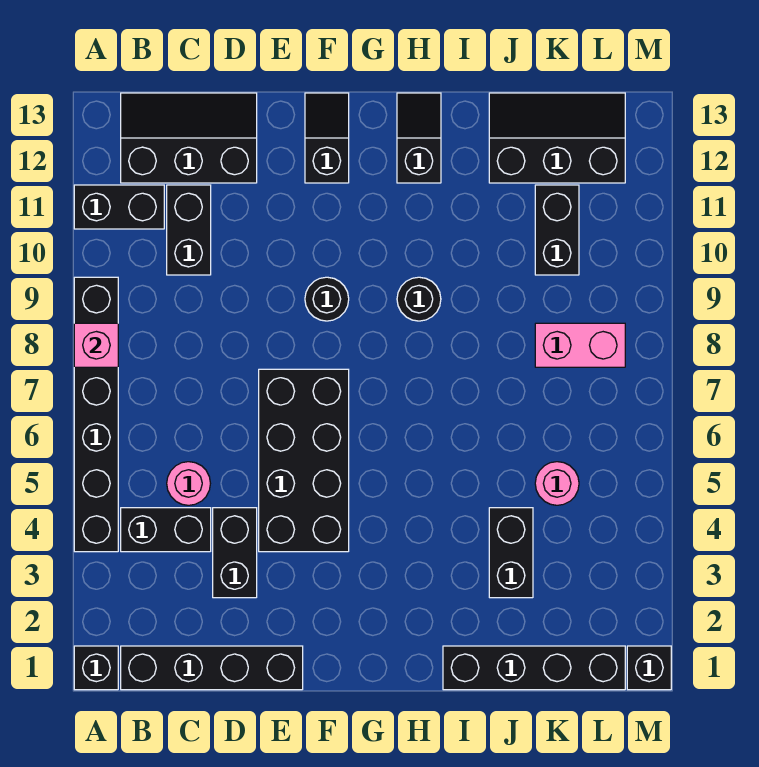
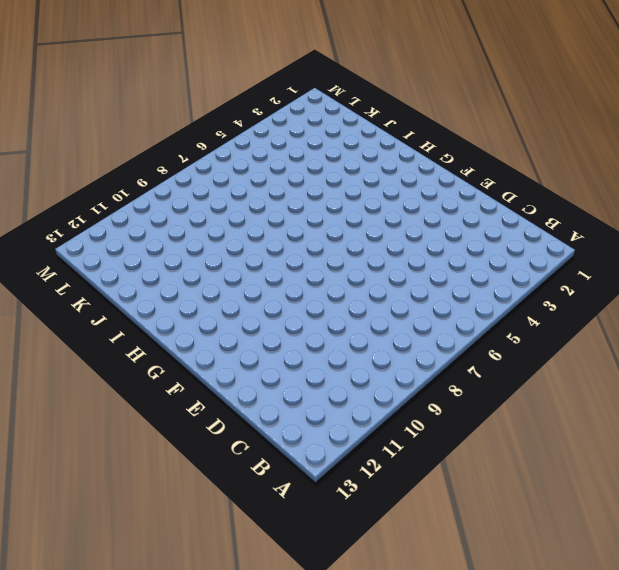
none -> black brick A1 level 1
none -> black brick A4:A9 level 1
none -> black brick A11:B11 level 1

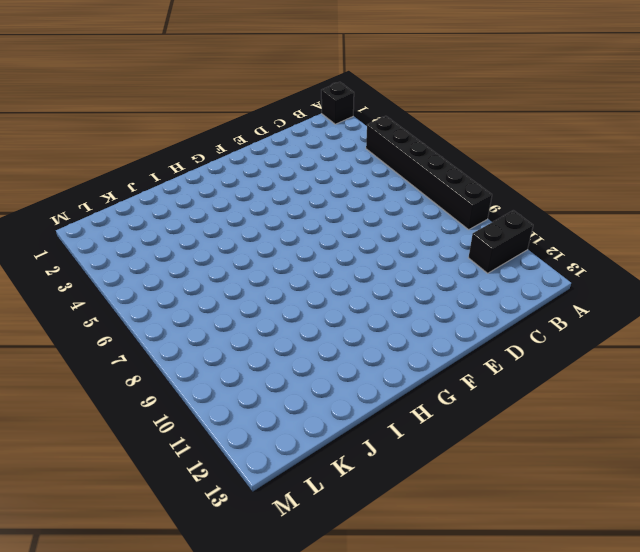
none -> black brick B1:E1 level 1
none -> black brick B4:C4 level 1
none -> black slope B12:D13 level 1 top 12

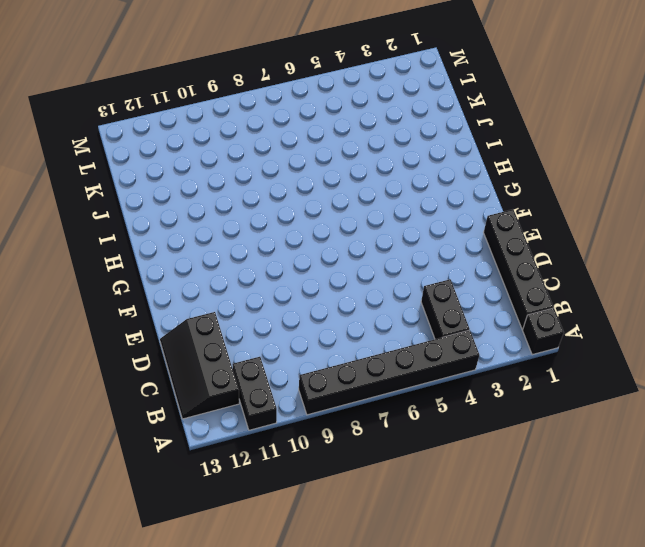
none -> pink round brick C5 level 1
none -> black brick C10:C11 level 1
none -> black brick D3:D4 level 1

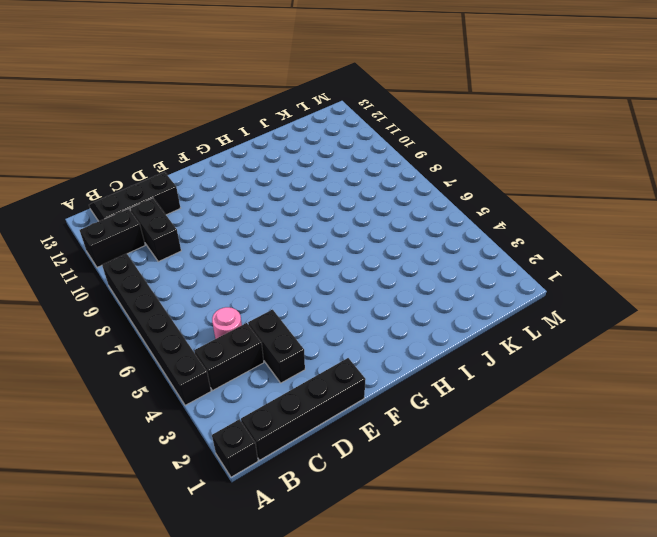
none -> black brick E4:F7 level 1
none -> black round brick F9 level 1
none -> black slope F12:F13 level 1 top 12

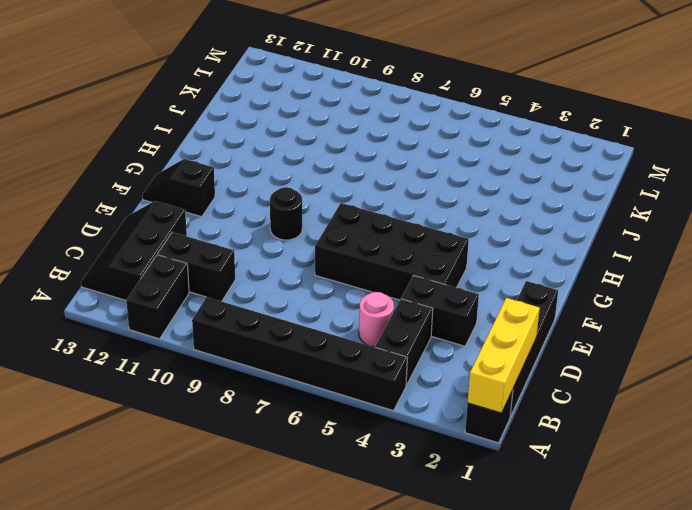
yellow brick A1:C1 level 2 -> none
none -> black round brick H9 level 1
none -> black slope H12:H13 level 1 top 12
none -> black brick I1:L1 level 1

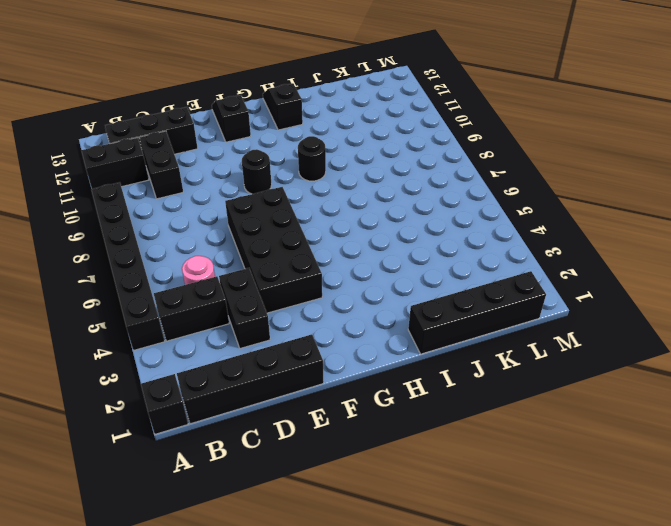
none -> black brick J3:J4 level 1
none -> black slope J12:L13 level 1 top 12
none -> pink round brick K5 level 1

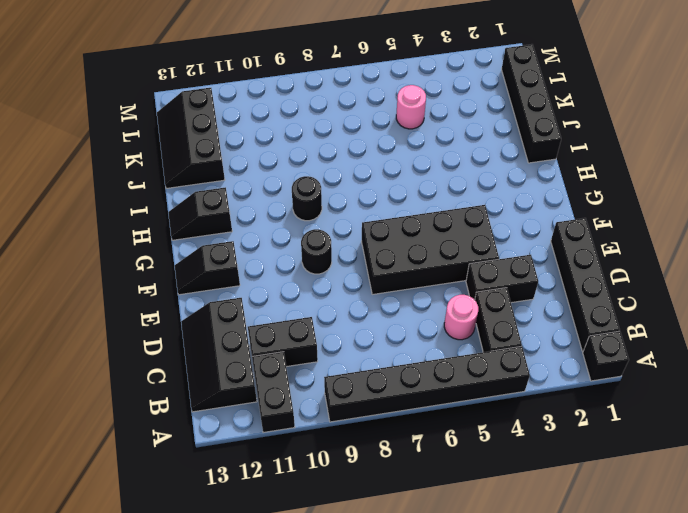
none -> black brick J3:J4 level 1
none -> pink brick K8:L8 level 1
none -> black brick K10:K11 level 1

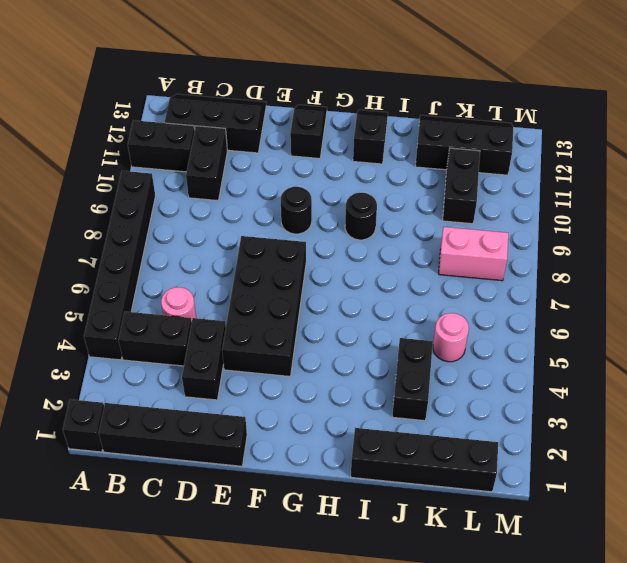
none -> black brick M1 level 1
none -> pink brick A8 level 2

